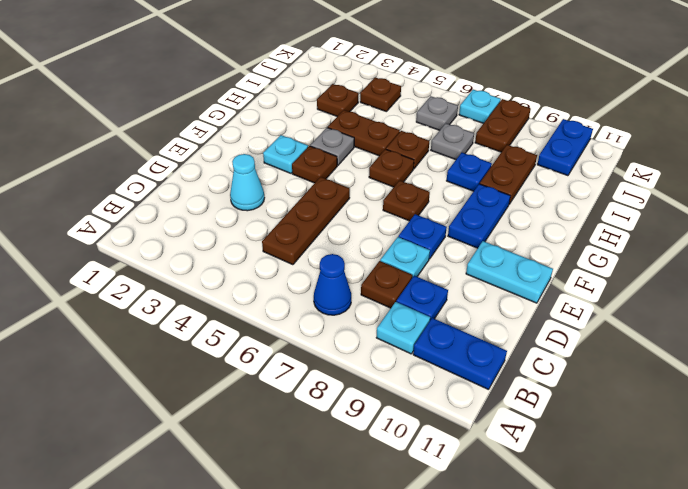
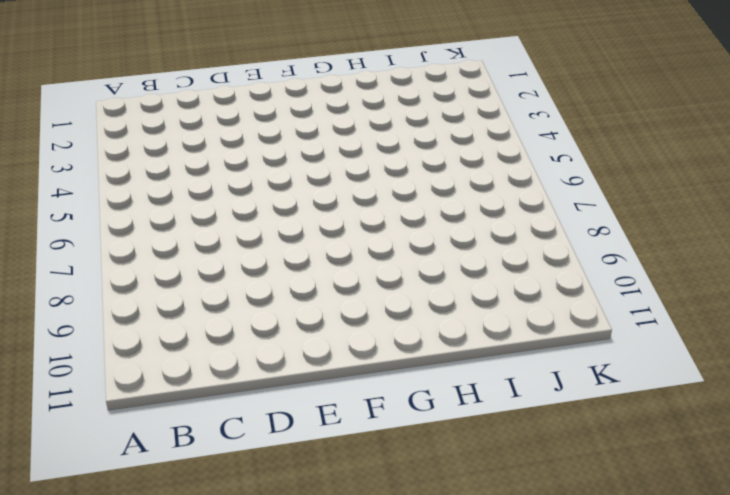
none -> blue cone B7 level 1
none -> cyan plate B9 level 1
none -> blue plate B10:B11 level 1

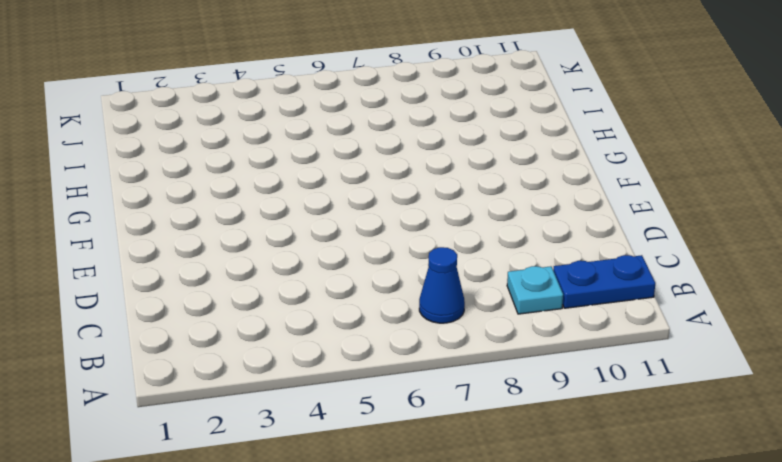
none -> brown plate C5:E5 level 1
none -> brown plate C8 level 1
none -> blue plate C9 level 1

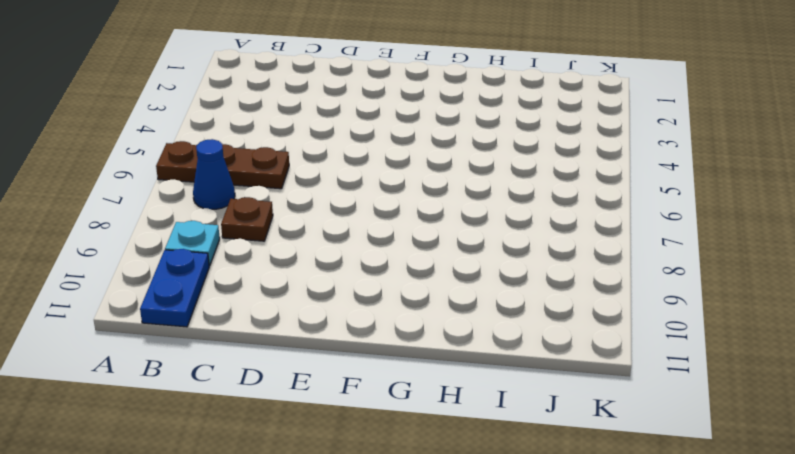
brown plate A6:C6 level 1 -> brown plate C5:E5 level 1
none -> blue plate C9 level 1
none -> cyan cone D3 level 1
none -> cyan plate D8 level 1

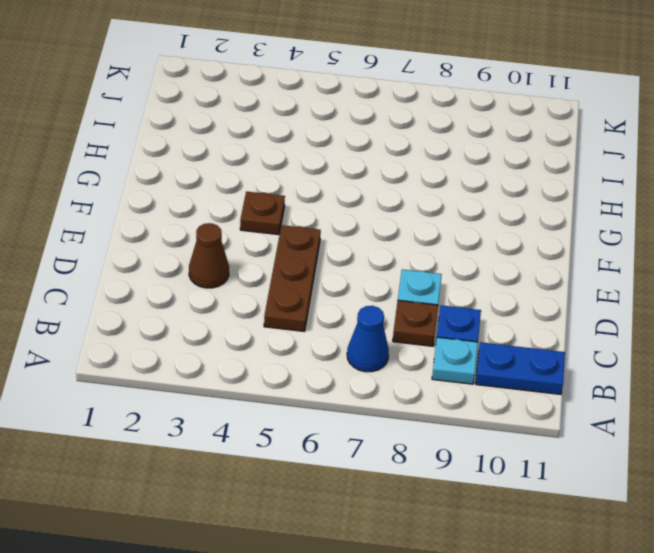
brown cone D3 level 1 -> cyan cone D3 level 1
none -> blue plate E8 level 1
none -> cyan plate E10:E11 level 1
none -> cyan plate F3 level 1

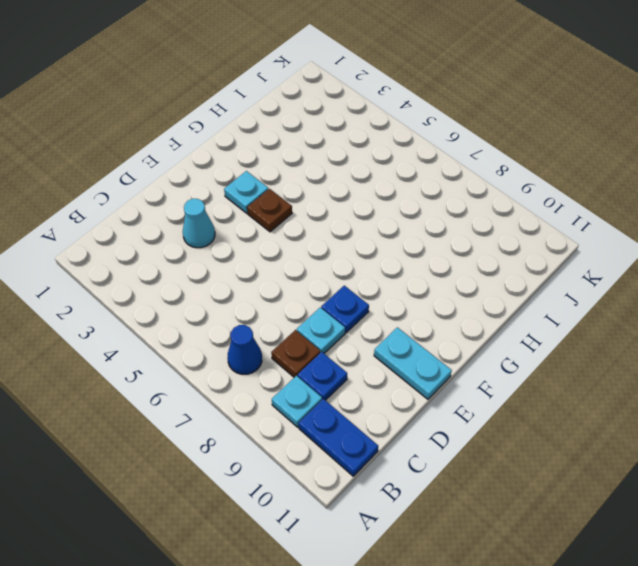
none -> brown plate C5:E5 level 1
none -> brown plate F7 level 1
none -> blue plate F9:G9 level 1

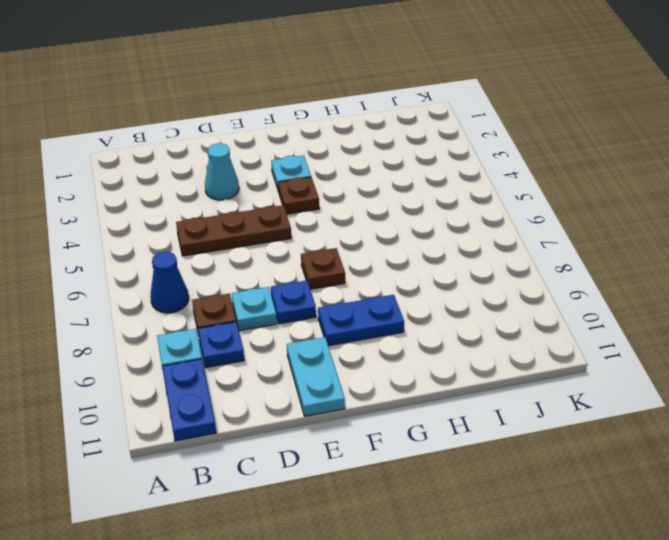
none -> grey plate G4 level 1
none -> brown plate G6 level 1
none -> brown plate H4:H5 level 1

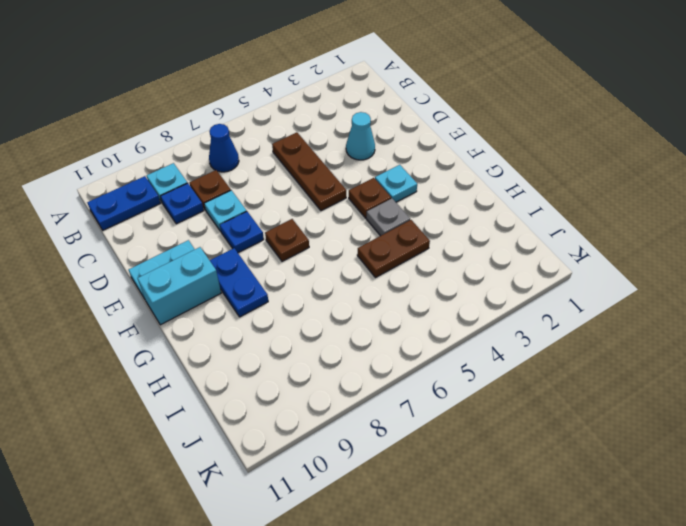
cyan brick F10:F11 level 1 -> none
none -> brown plate G6 level 1
none -> brown plate H6 level 1
none -> blue plate H8 level 1

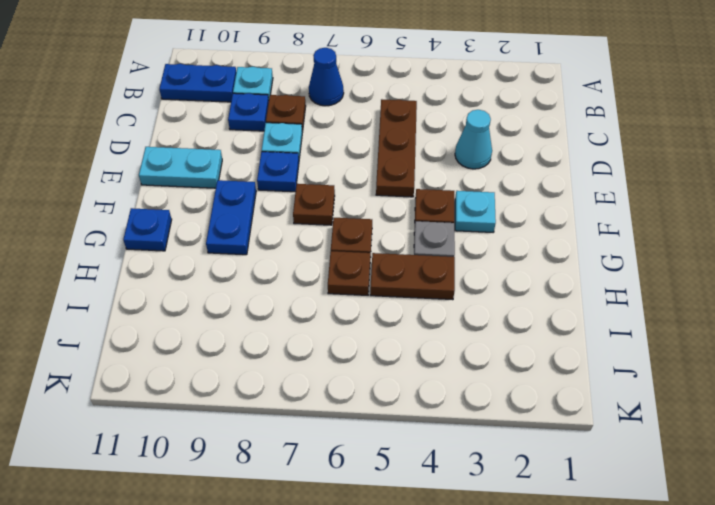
blue plate G11 level 1 -> blue plate H8 level 1
none -> brown plate H9:I9 level 1
none -> brown plate I3 level 1
none -> grey plate I7 level 1

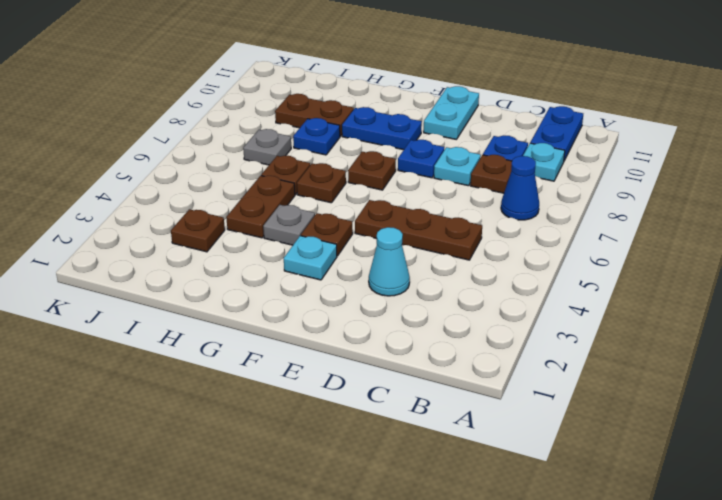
none -> brown plate J4 level 1
none -> grey plate J6 level 1
none -> brown plate J8:K8 level 1

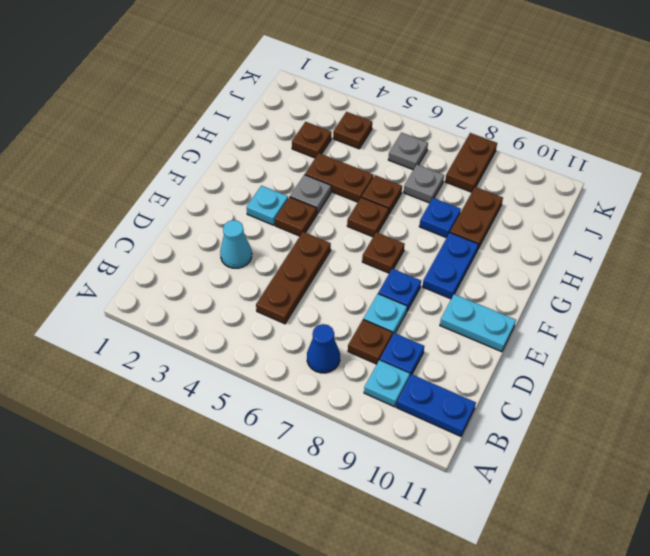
none -> blue plate J10:K10 level 1
none -> cyan plate K7 level 1

